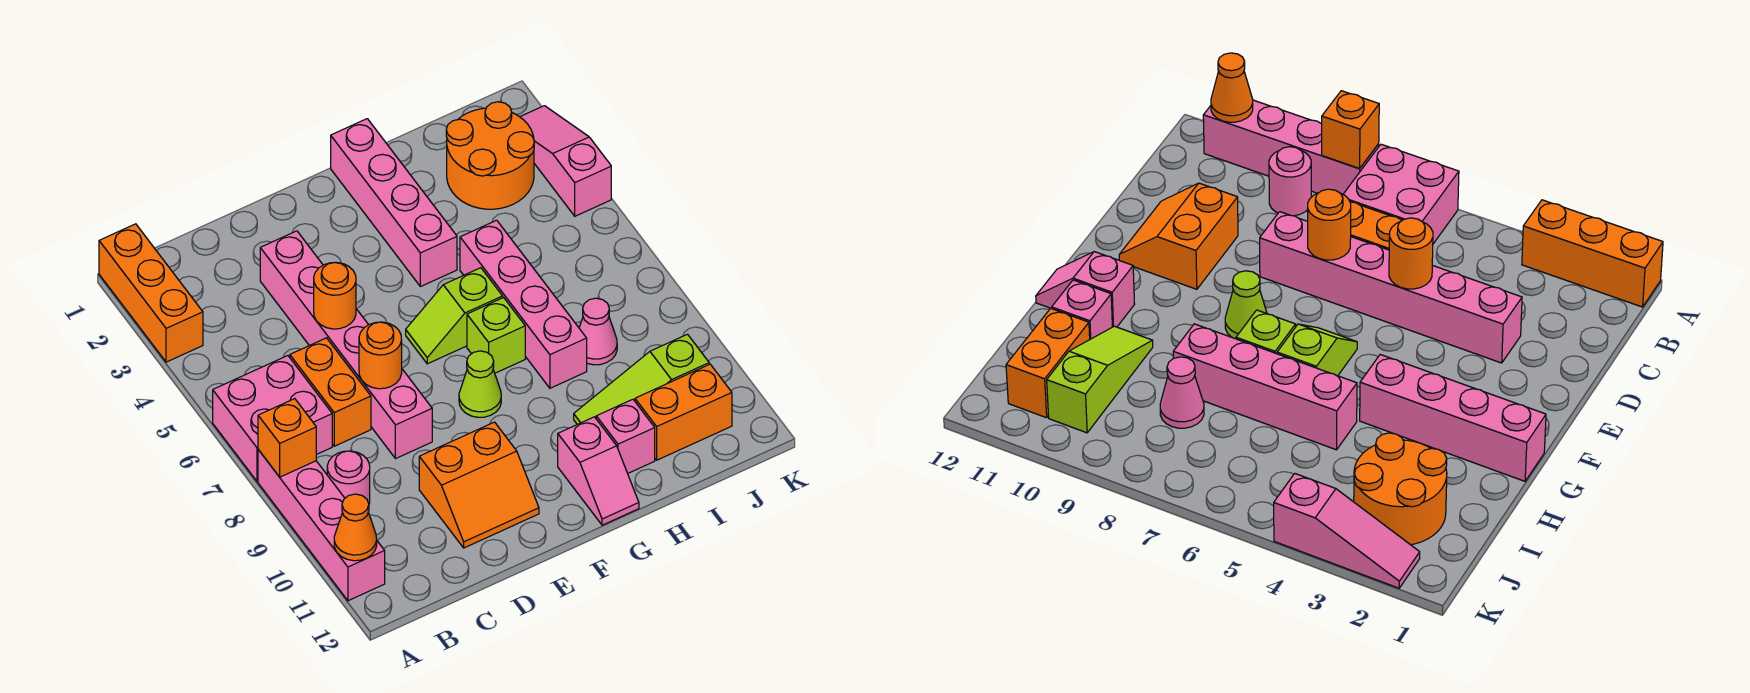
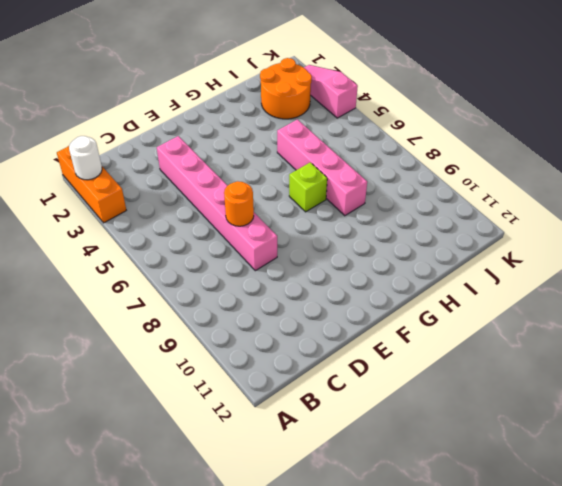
white round brick A2 level 2 -> none
none -> pink brick A6:B7 level 1
none -> pink brick A8:A11 level 1
none -> pink round brick B9 level 1

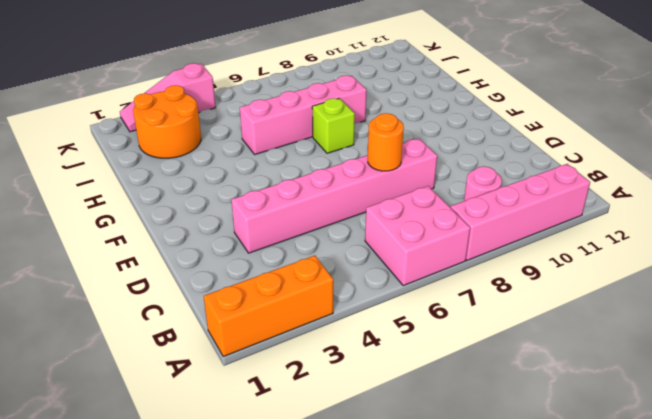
none -> orange brick C6:C7 level 1
none -> orange slope D10:E11 level 1 top 10
none -> lime slope F6:G6 level 1 top G

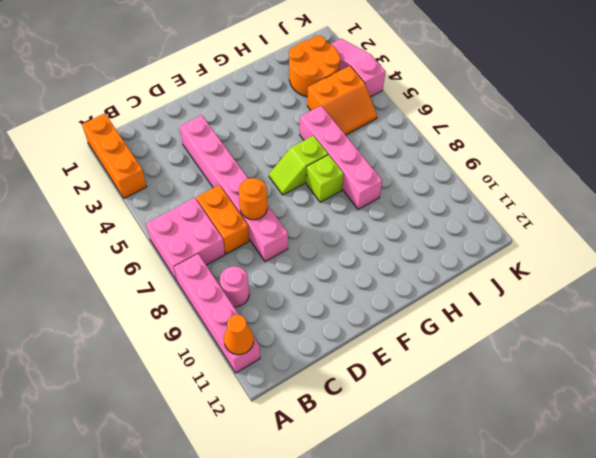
orange slope I4:J5 level 1 top 4 -> orange slope D10:E11 level 1 top 10
none -> lime cone F8 level 1
none -> pink brick G1:G4 level 1
none -> pink slope G11:G12 level 1 top 11

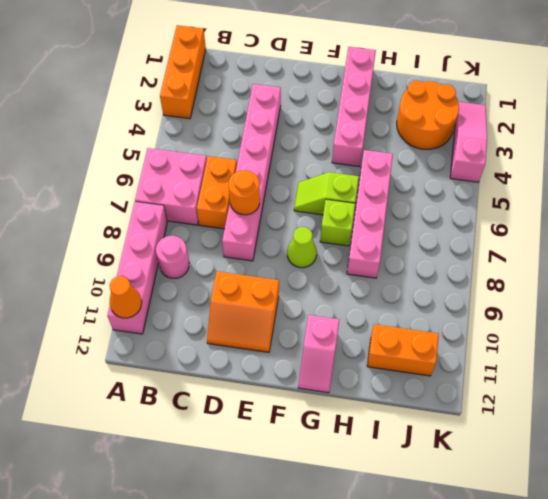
none -> lime slope H10:J10 level 1 top J
none -> pink brick H11 level 1
none -> pink cone I8 level 1

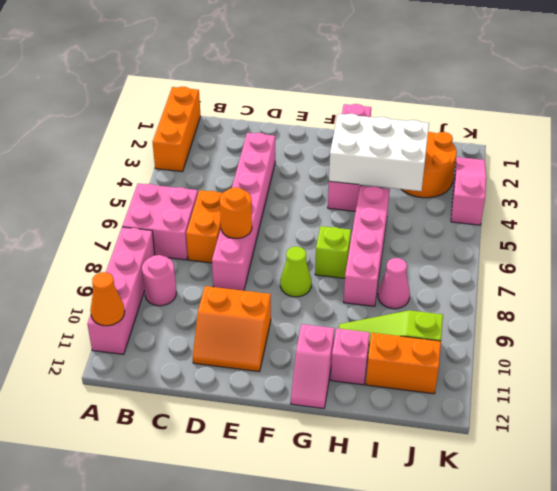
white brick G3:I4 level 2 -> none
none -> lime slope F6:G6 level 1 top G
none -> orange brick A8 level 2
none -> orange round brick D5 level 2

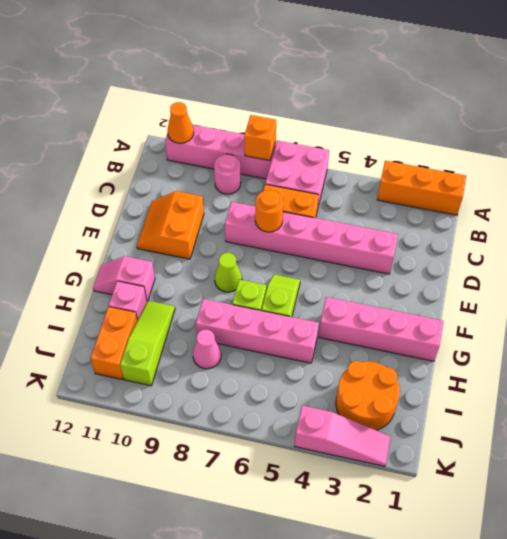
none -> orange round brick D5 level 2

